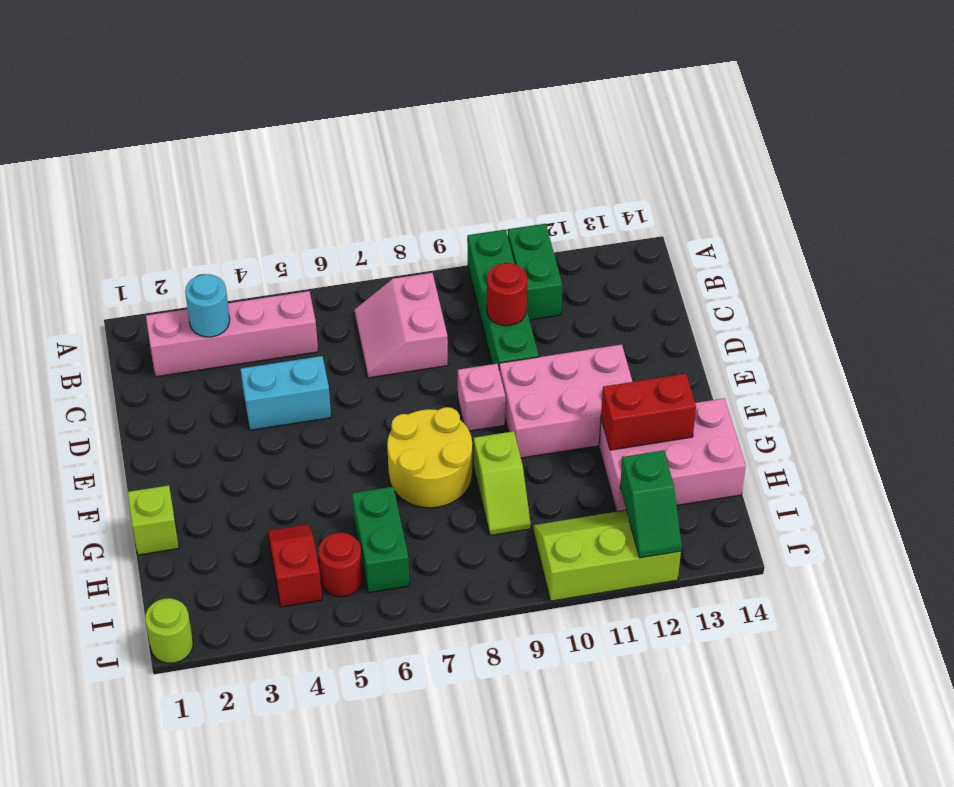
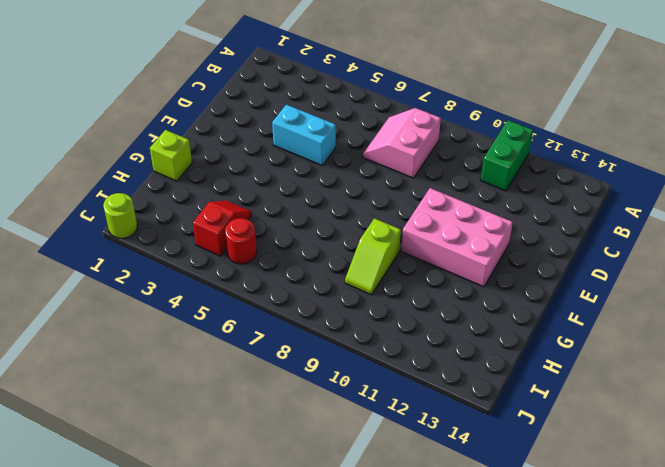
none -> green brick A10:D10 level 1
none -> pink brick B2:B5 level 1
none -> pink brick E9 level 1

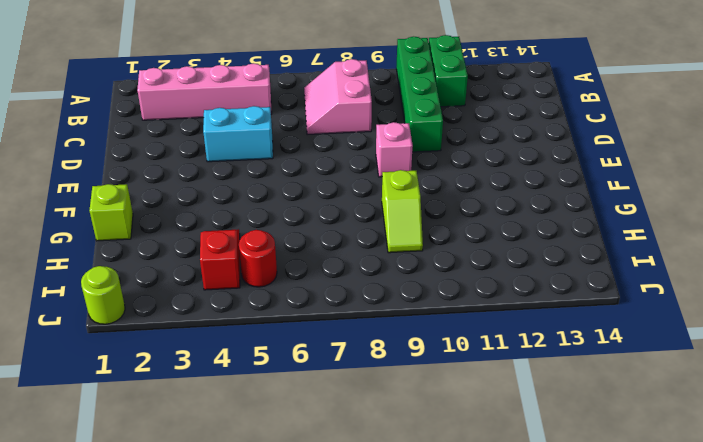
none -> pink brick E10:F12 level 1
none -> yellow round brick F7:G8 level 1
none -> pink brick G12:H14 level 1

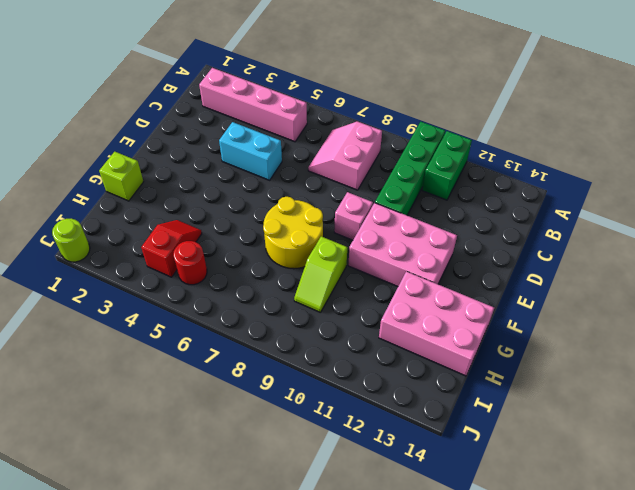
none -> green brick H6:I6 level 1
none -> lime slope I10:J12 level 1 top J
none -> cyan round brick B3 level 2

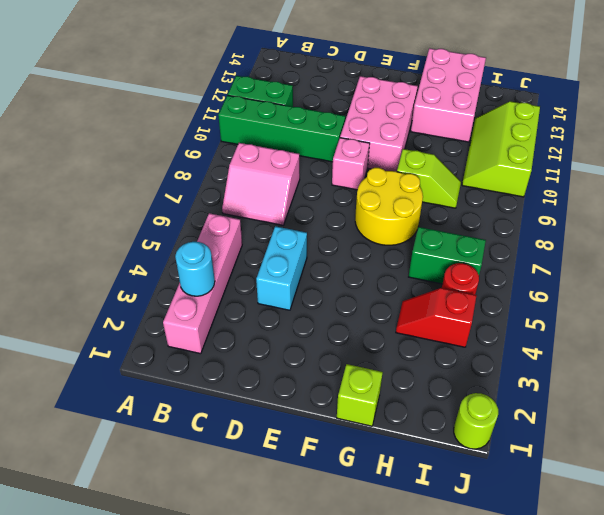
none -> red round brick C10 level 2
none -> red brick G12:G13 level 2
none -> green slope I12:J12 level 2 top I

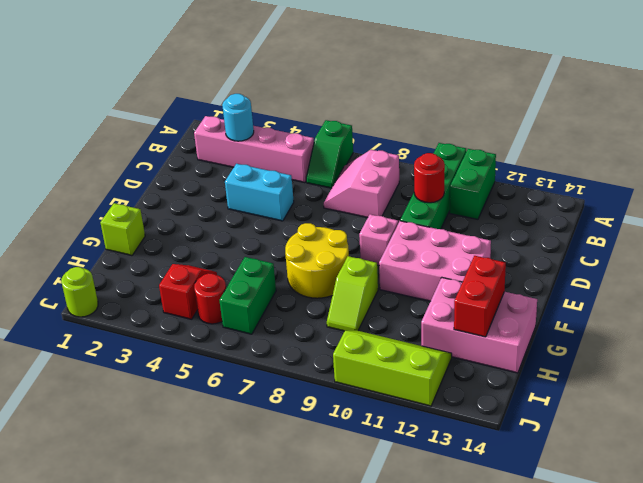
green slope A6:B6 level 1 top A -> green slope I12:J12 level 2 top I
red brick G13:H13 level 2 -> red brick G12:G13 level 2

